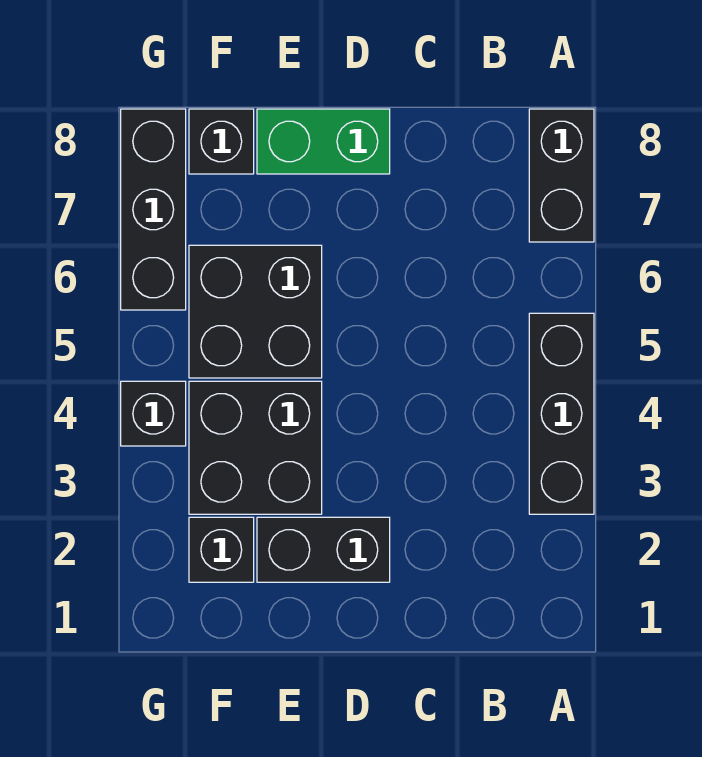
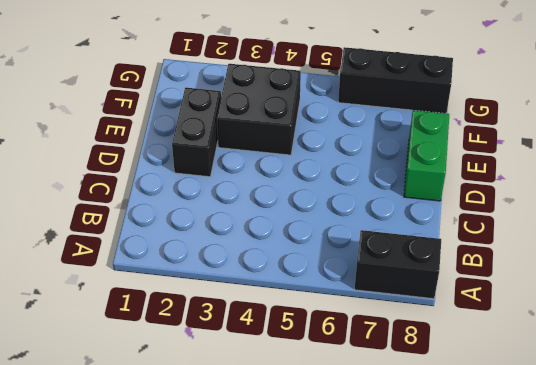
none -> black brick A3:A5 level 1
none -> black brick E5:F6 level 1

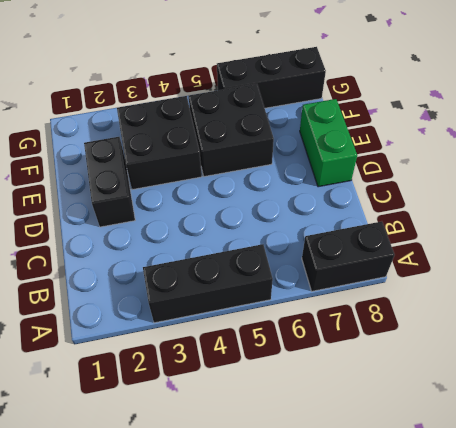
none -> black brick F2 level 1
none -> black brick F8 level 1

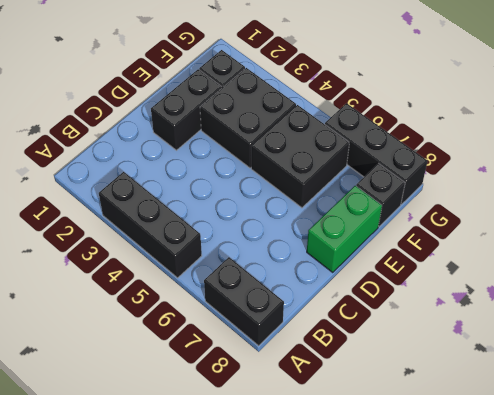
none -> black brick G4 level 1

